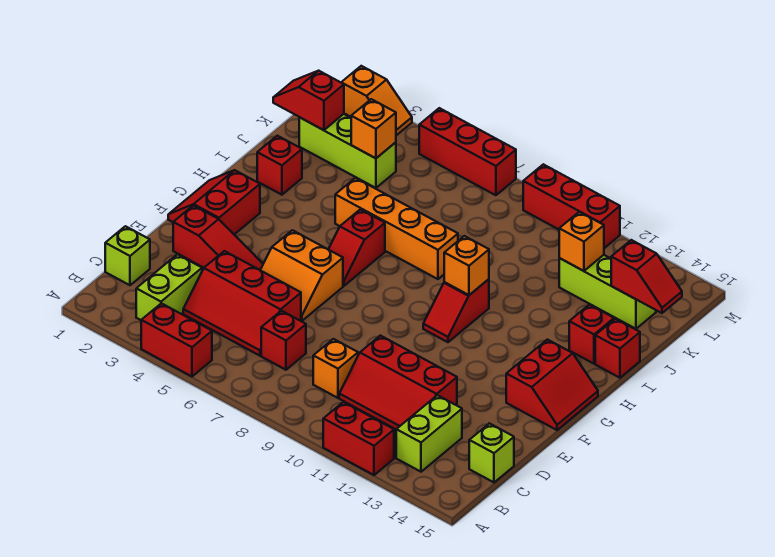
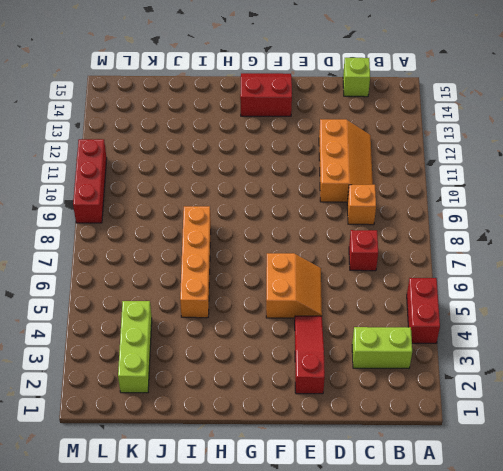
orange slope C10:D12 level 1 top D -> red slope C10:D12 level 1 top D
none -> red brick A11:A12 level 1
none -> lime brick B13:C13 level 1
none -> lime brick C1 level 1
none -> red slope C4:D6 level 1 top D

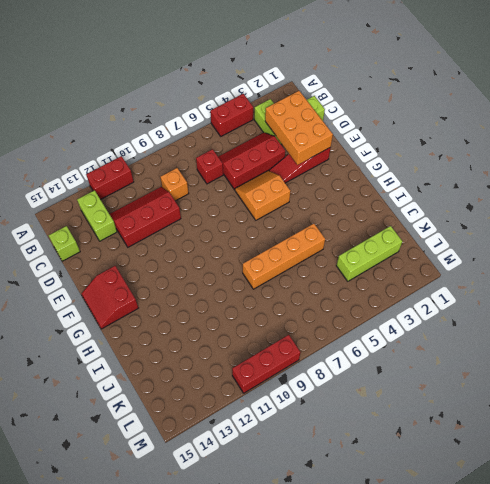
orange brick C2:E3 level 2 -> none
none -> red slope F1:G2 level 1 top 2
none -> red slope G6:H6 level 1 top H
none -> red slope G10:H10 level 1 top H
none -> red brick I2 level 1

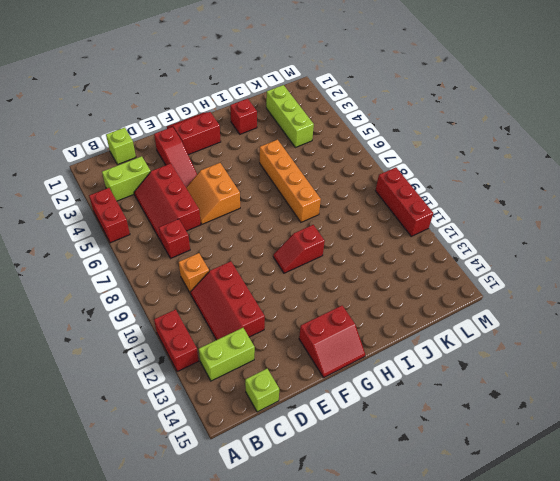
none -> red slope G6:H6 level 1 top H
none -> red brick I14 level 1
none -> red brick I15 level 1
none -> lime brick K12:K14 level 1

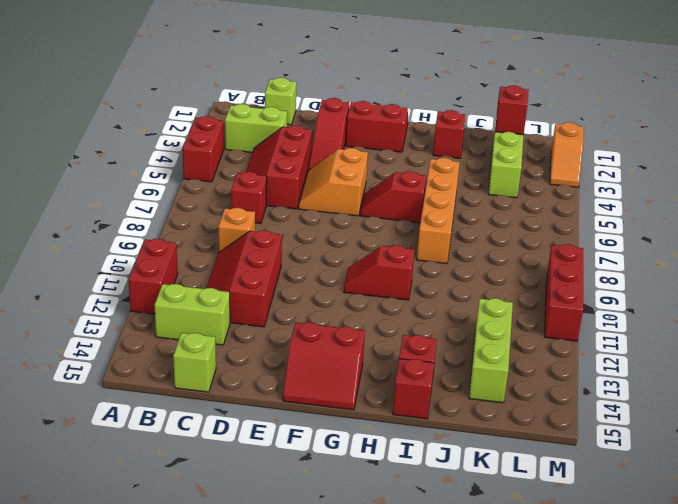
none -> red brick M5:M7 level 1
none -> orange brick H10 level 2
none -> orange brick K4 level 2
none -> orange brick K12 level 2

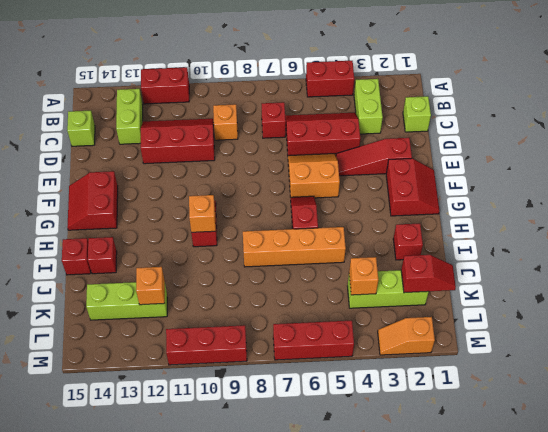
none -> red slope K14:K15 level 2 top 14

